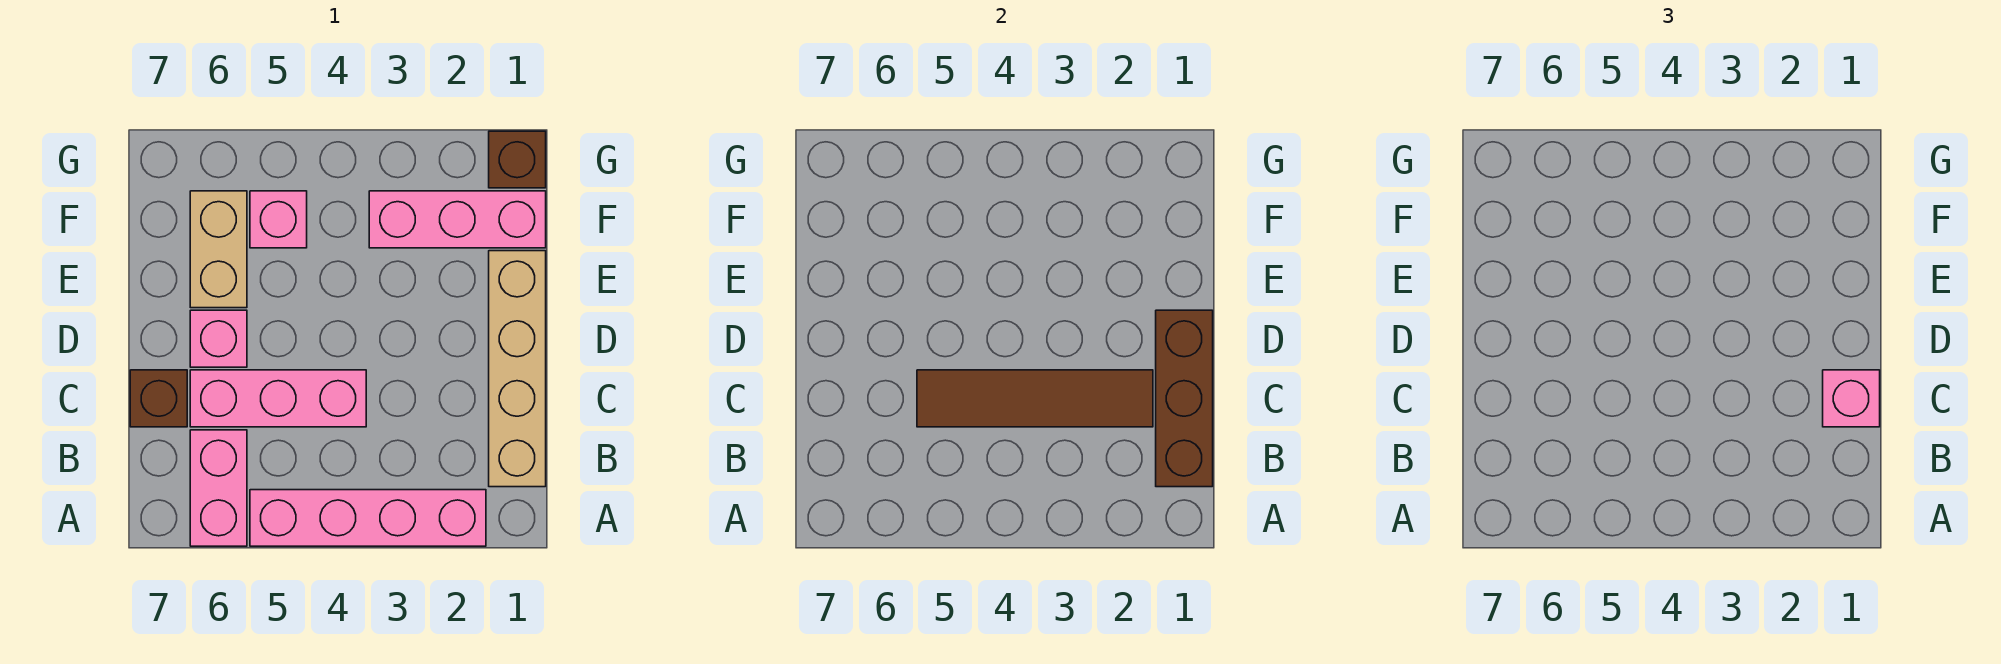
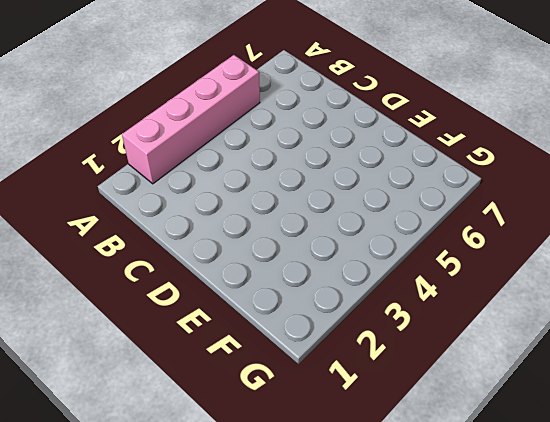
none -> pink brick A6:B6 level 1
none -> tan brick B1:E1 level 1
none -> pink brick C4:C6 level 1

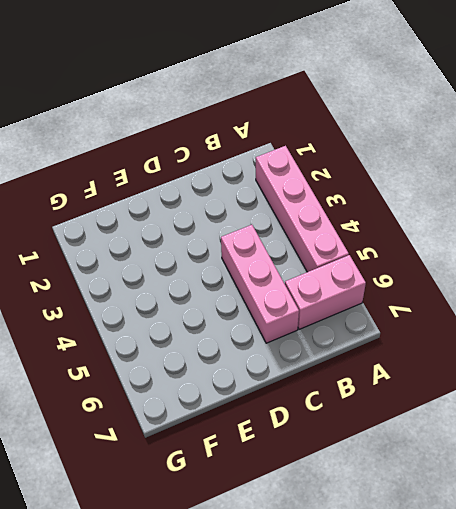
none -> tan brick B1:E1 level 1
none -> brown brick C7 level 1
none -> pink brick D6 level 1

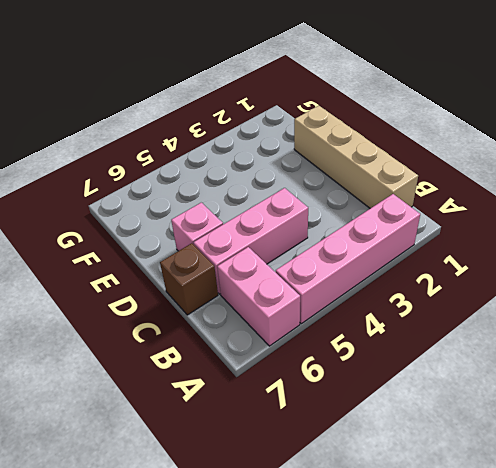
none -> tan brick E6:F6 level 1
none -> pink brick F1:F3 level 1
none -> pink brick F5 level 1

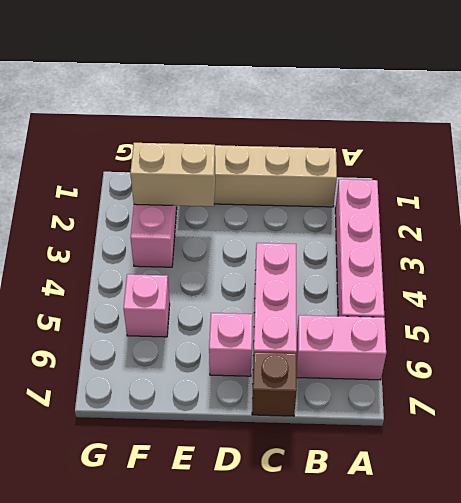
tan brick E2:F2 level 2 -> tan brick E6:F6 level 1
none -> brown brick G1 level 1
none -> brown brick B1:D1 level 2
none -> brown tile C2:C5 level 2

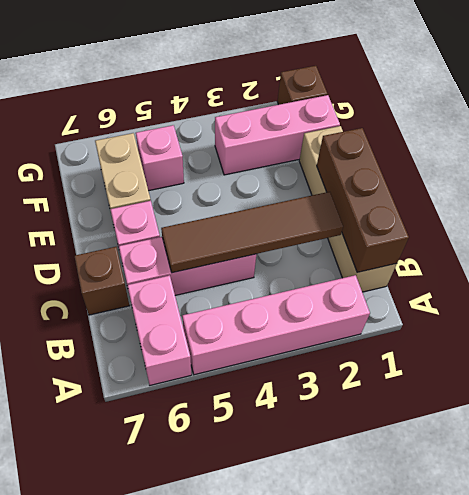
none -> pink brick C1 level 3

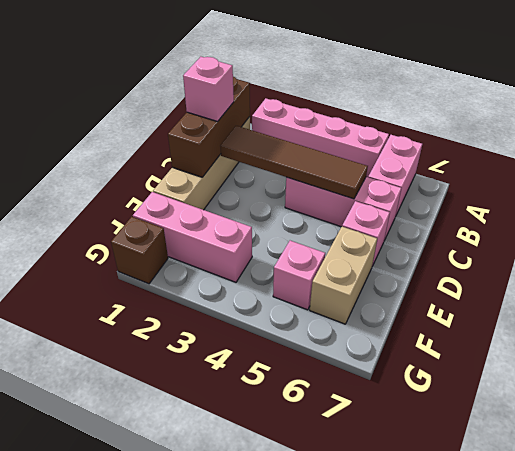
none -> brown brick C7 level 1

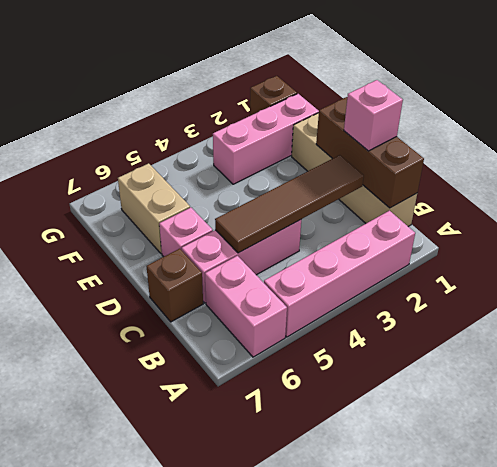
none -> pink brick F5 level 1

